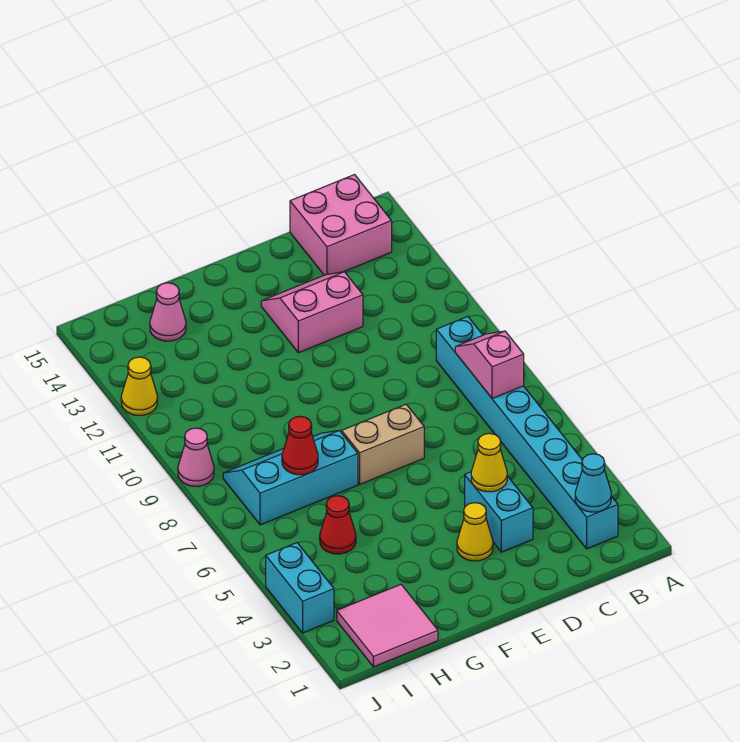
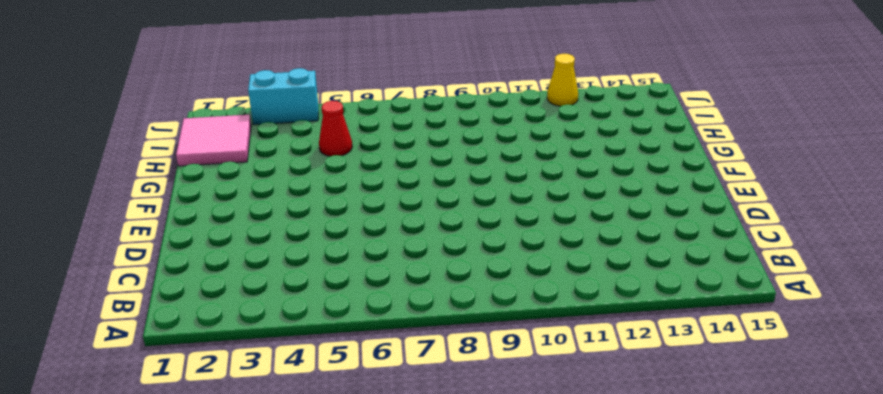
none -> cyan brick B2:B9 level 1
none -> pink brick B14:C15 level 1
none -> cyan brick D3:D4 level 1

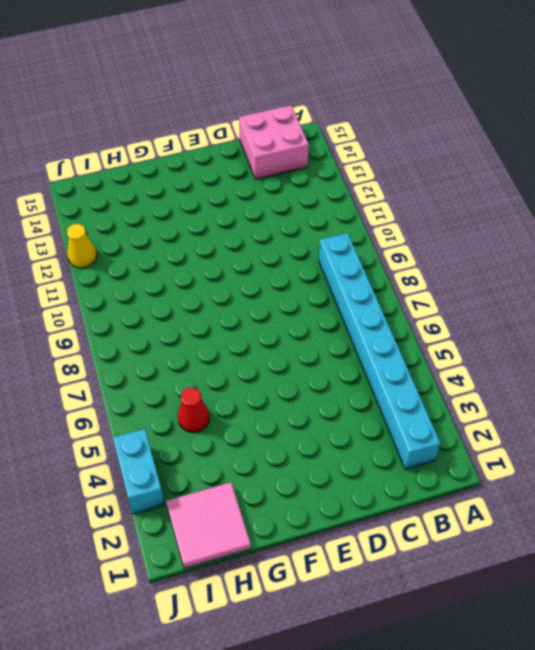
none -> cyan brick D3:D4 level 1
none -> pink slope D12:E13 level 1 top 12
none -> yellow cone E3 level 1

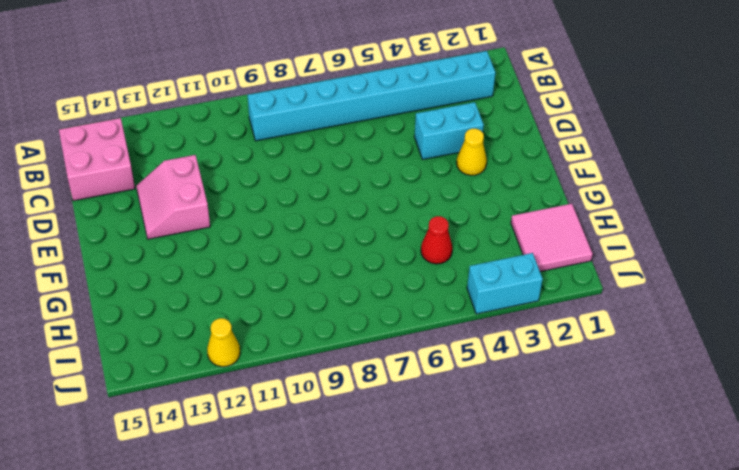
none -> tan brick E7:F7 level 1
none -> cyan slope G7:I8 level 1 top 7
none -> pink cone H14 level 1

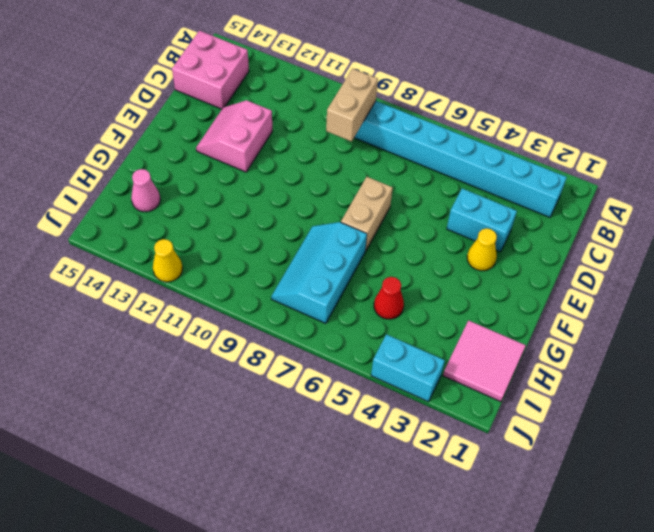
tan brick B9:C9 level 2 -> none
none -> pink cone J9 level 1
none -> cyan cone B2 level 2
none -> pink slope B7:B8 level 2 top 7

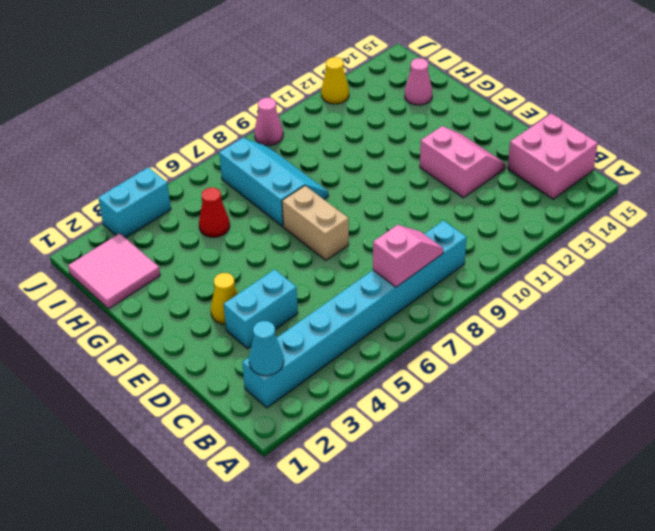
none -> yellow cone D4 level 2
none -> red cone H7 level 2

